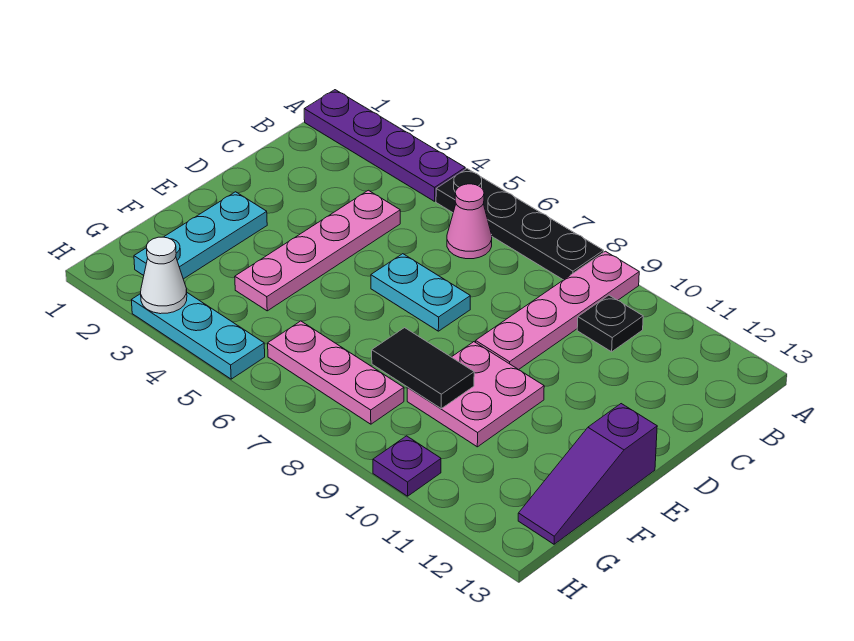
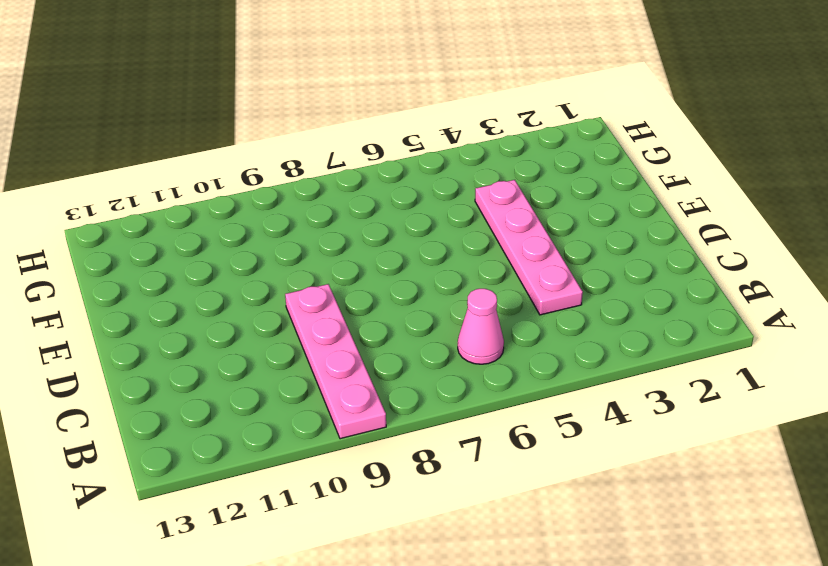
none -> purple plate A1:A4 level 1
none -> black plate A5:A8 level 1
none -> black plate B10 level 1

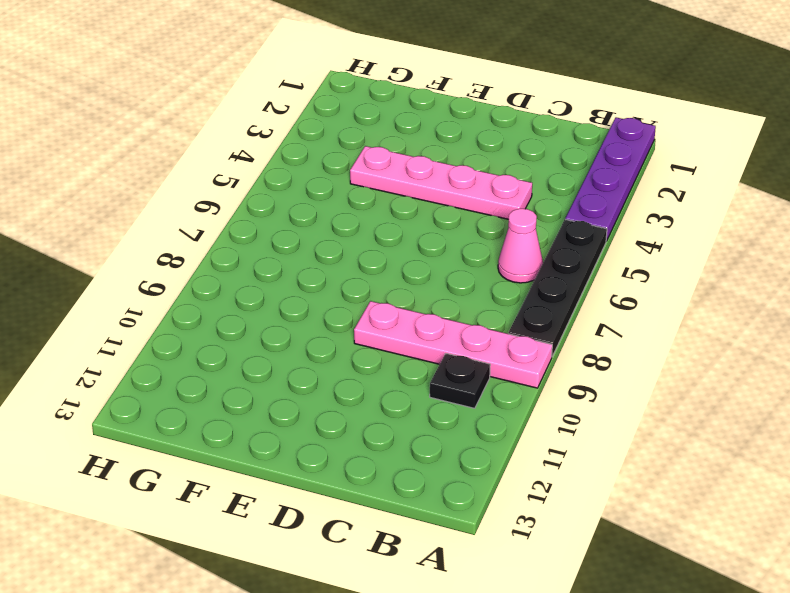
none -> cyan plate D6:D7 level 1
none -> cyan plate E2:G2 level 1
none -> pink plate E9:F10 level 1

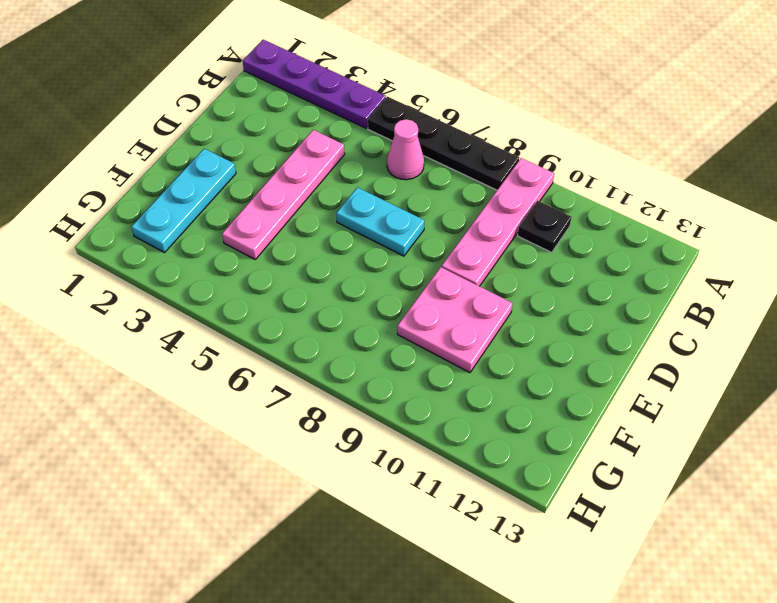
none -> purple slope E13:G13 level 1 top E
none -> pink plate G6:G8 level 1
none -> cyan plate H3:H5 level 1

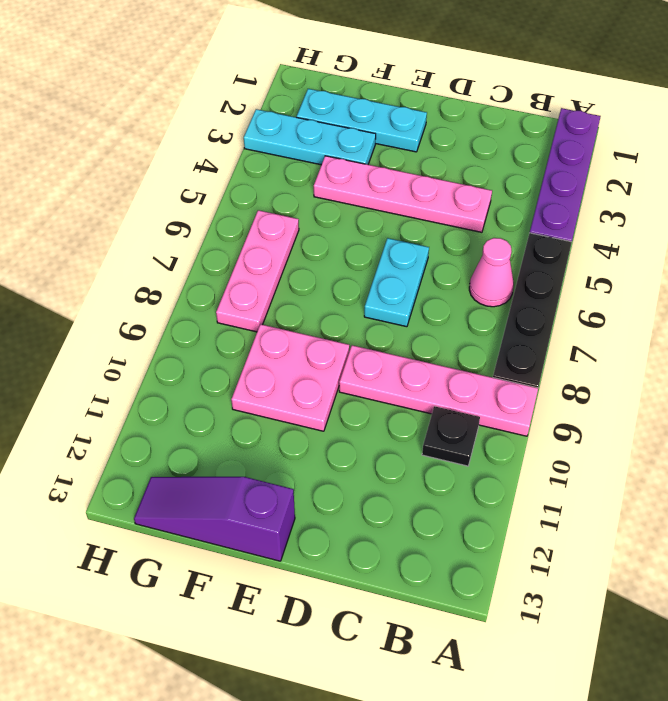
cyan plate F3:H3 level 1 -> cyan plate H3:H5 level 1
none -> purple plate H10 level 1
none -> black tile F8:F9 level 2
none -> white cone H3 level 2

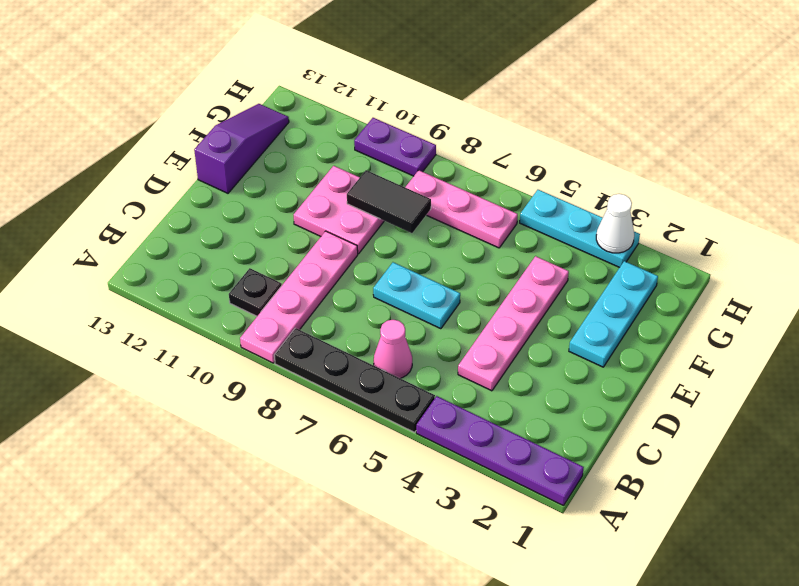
purple plate H9:H10 level 1 -> purple plate H10 level 1

